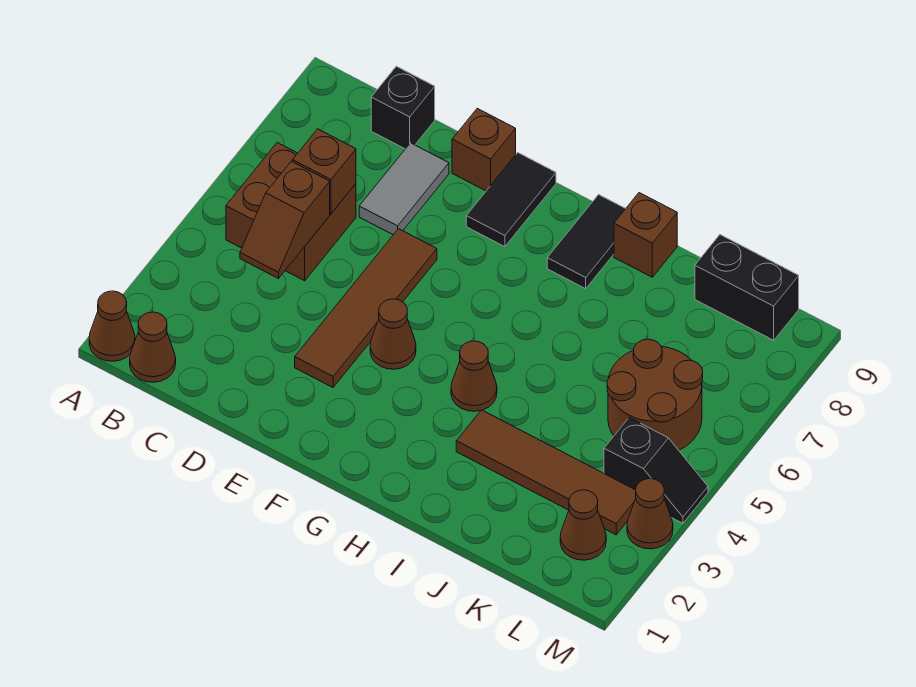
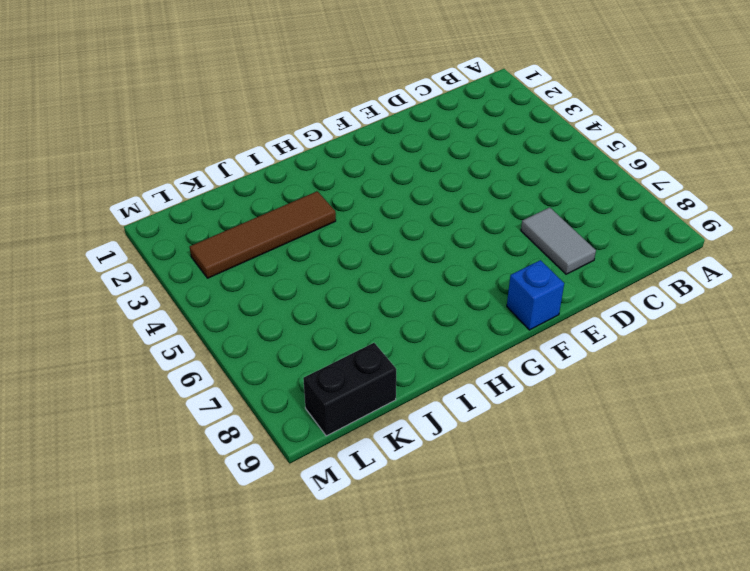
blue brick F9 level 1 -> black tile F8:F9 level 1
none -> brown cone A1 level 1
none -> brown cone B1 level 1
none -> brown brick B5:C6 level 1

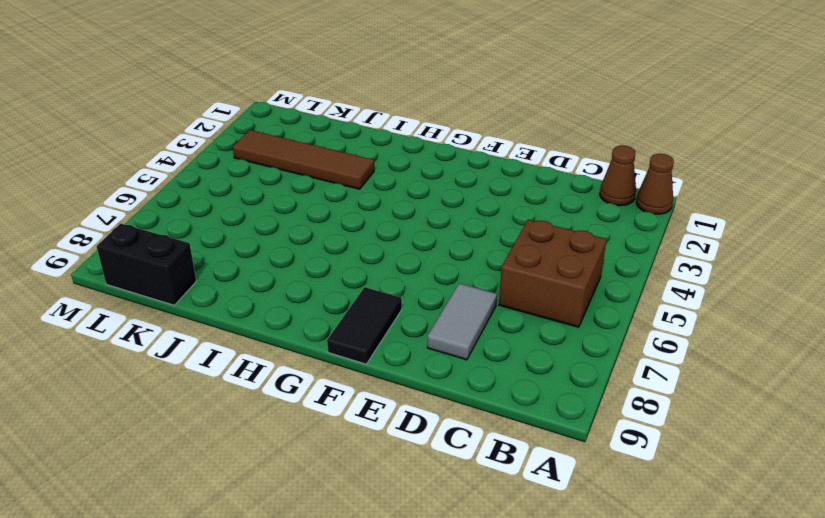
none -> black brick C9 level 1
none -> brown tile E3:E6 level 1
none -> brown brick E9 level 1

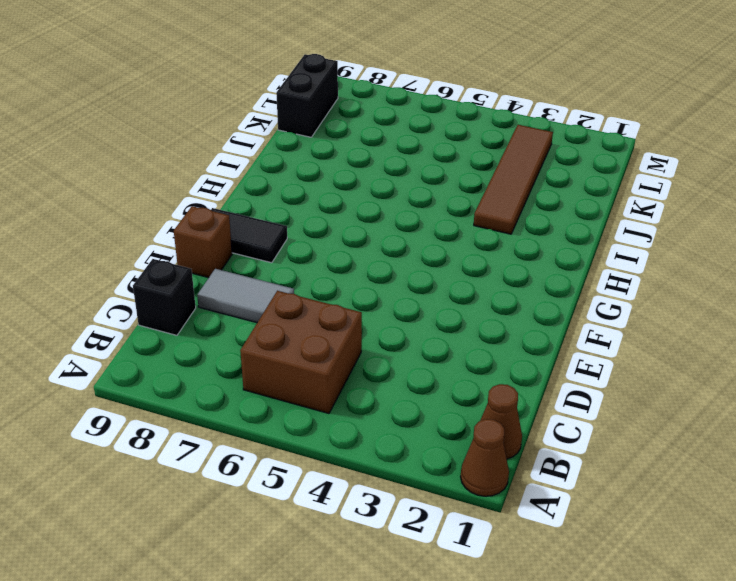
none -> brown tile E3:E6 level 1
none -> brown cone F4 level 1
none -> brown cone H4 level 1

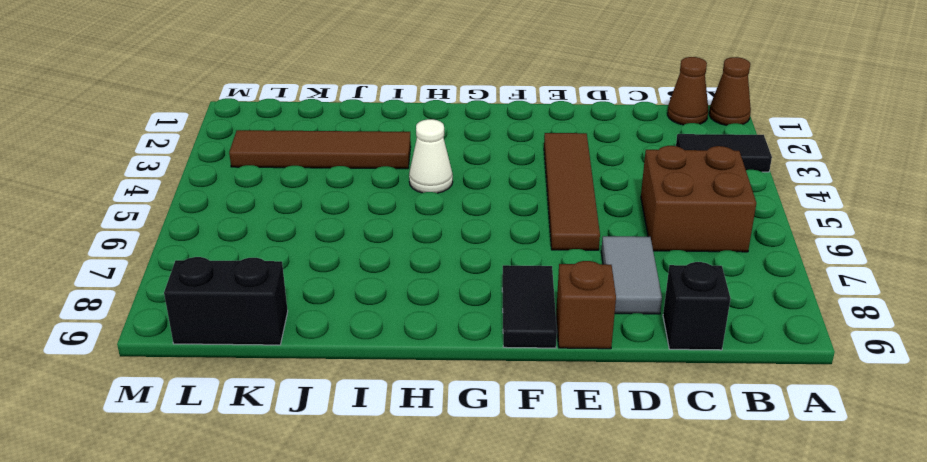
black tile A3:B3 level 1 -> black tile H8:H9 level 1
white cone H4 level 1 -> brown cone H4 level 1
none -> brown cone F4 level 1
none -> brown brick I9 level 1
none -> brown round brick K5:L6 level 1

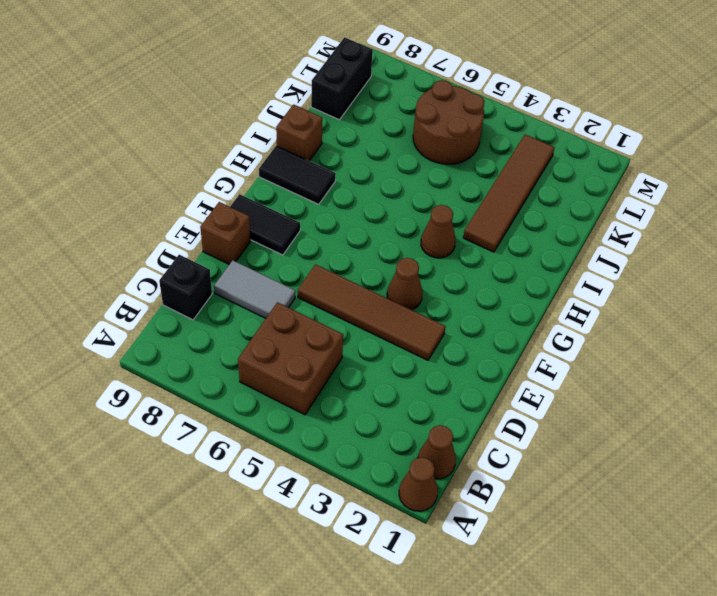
none -> brown cone L2 level 1
none -> black slope L4:M4 level 1 top L
none -> brown cone M3 level 1

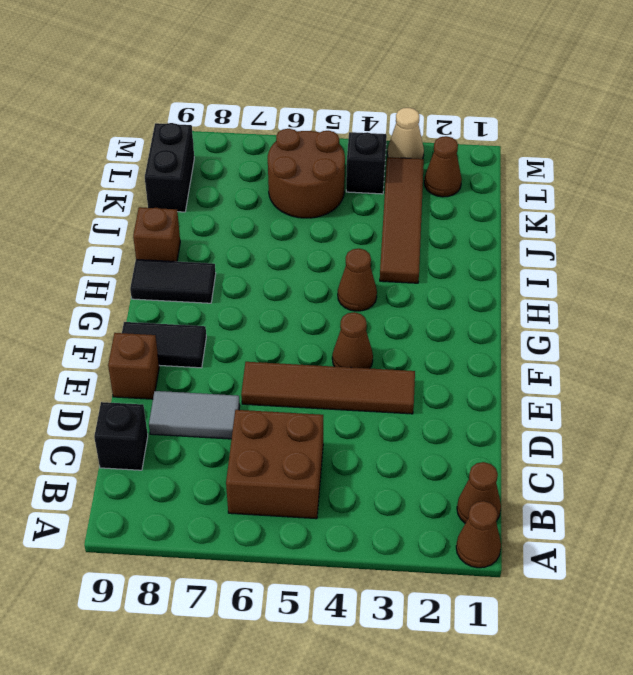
tan cone M3 level 1 -> brown cone M3 level 1
none -> brown slope C4:C5 level 2 top 5
none -> brown brick C6 level 2

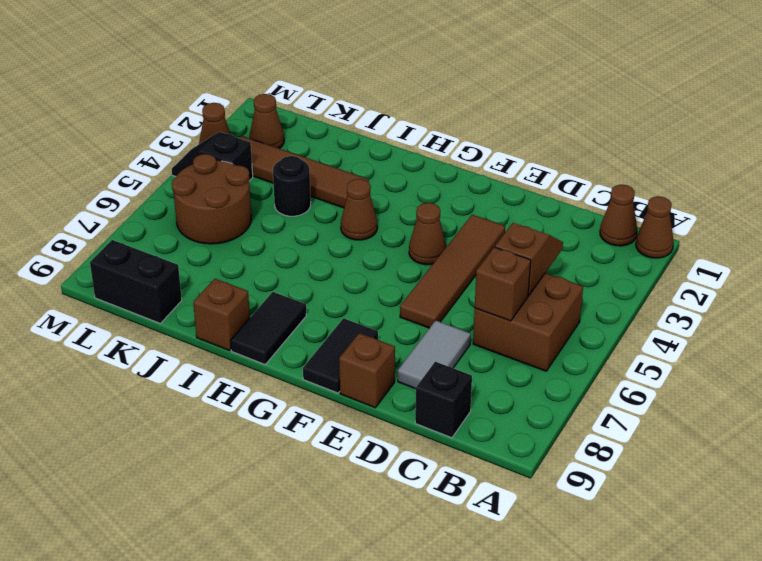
black round brick J4 level 1 -> none

